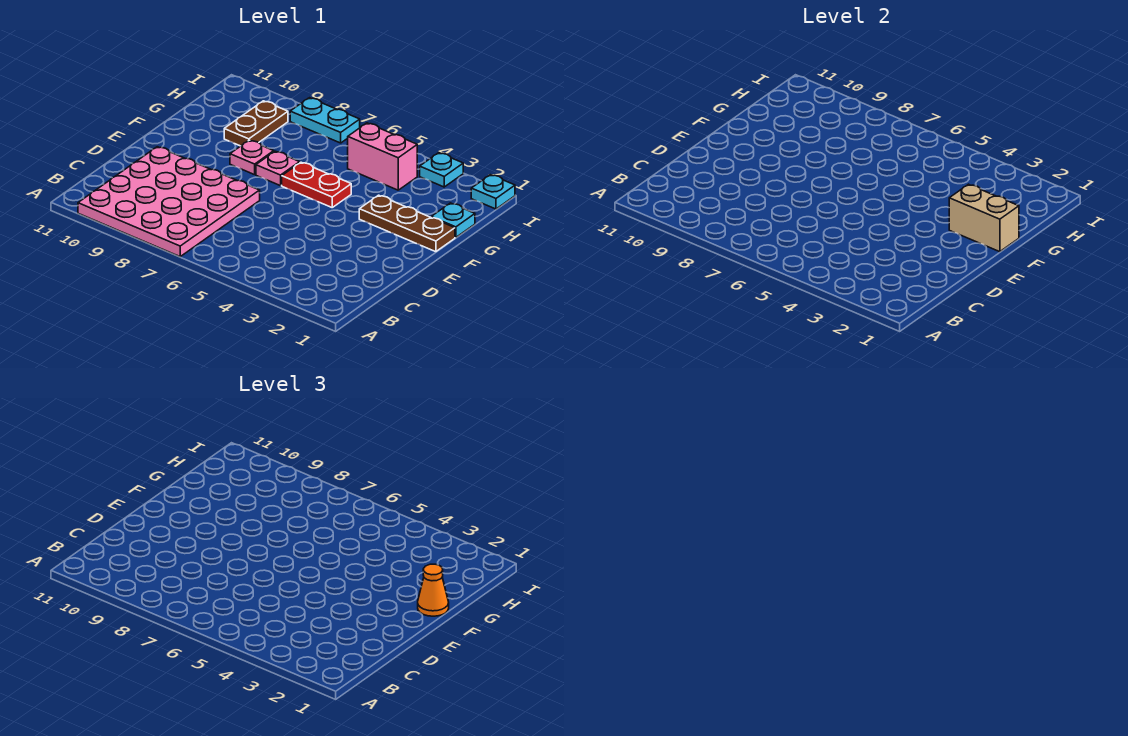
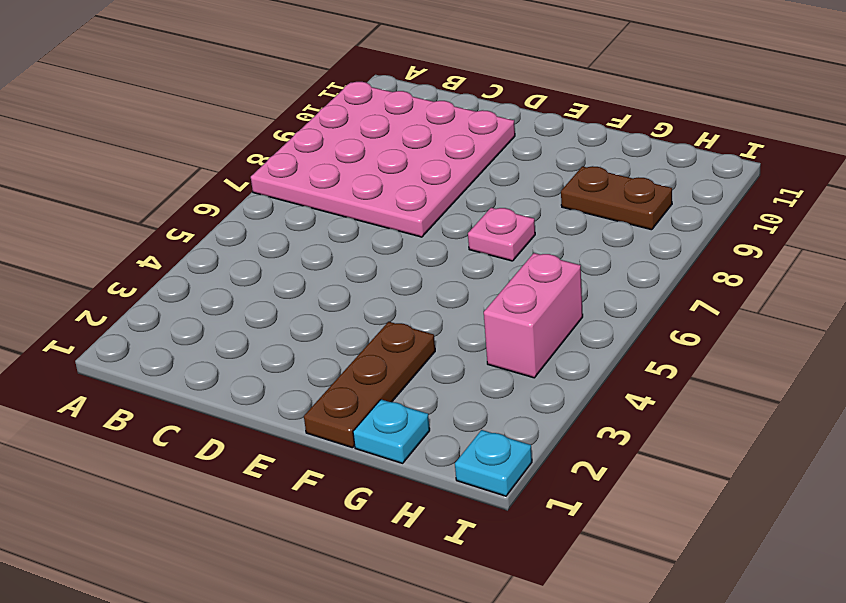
none -> red plate F5:F6 level 1
none -> pink plate F8 level 1
none -> cyan plate I3 level 1

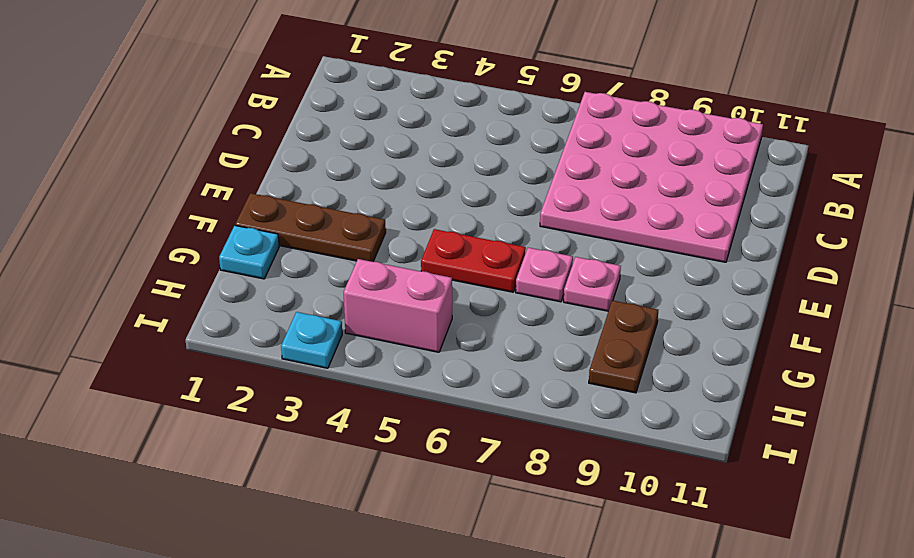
none -> cyan plate I1 level 1
none -> cyan plate I7:I8 level 1
none -> tan brick F1:F2 level 2

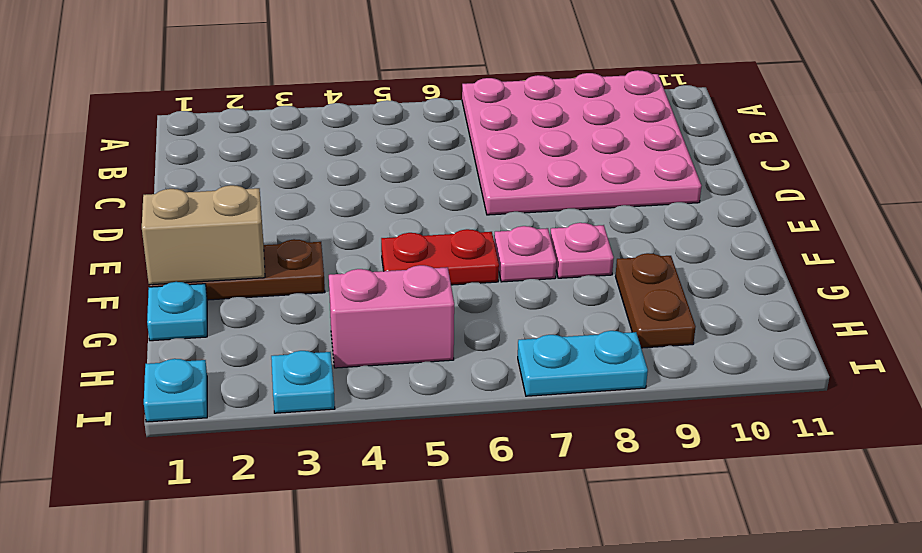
none -> orange cone F1 level 3

